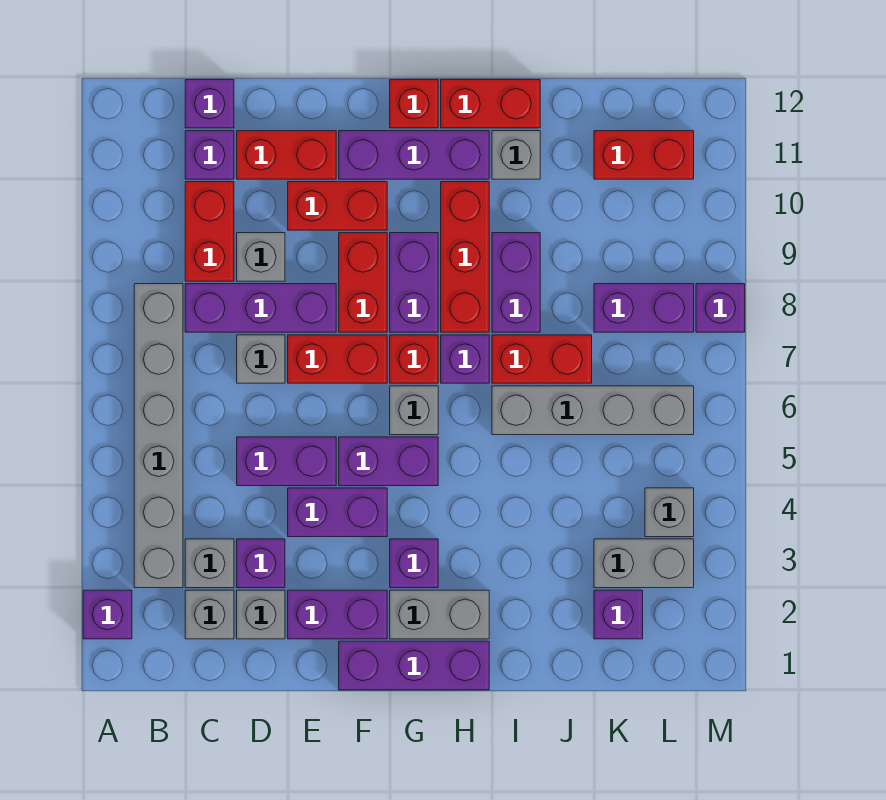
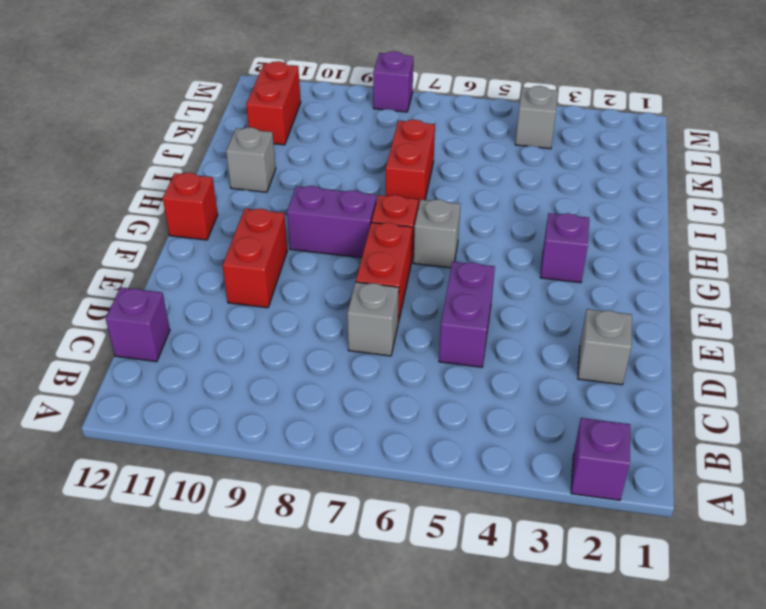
none -> grey brick B3:B8 level 1
none -> grey brick C2 level 1
none -> grey brick C3 level 1
none -> purple brick C8:E8 level 1

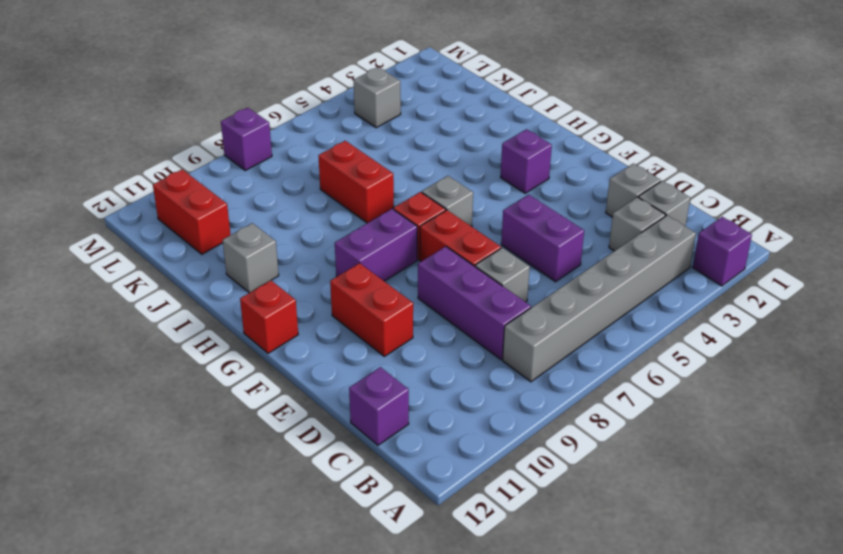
none -> red brick C9:C10 level 1
none -> purple brick C11 level 1
none -> purple brick D3 level 1
none -> grey brick D9 level 1

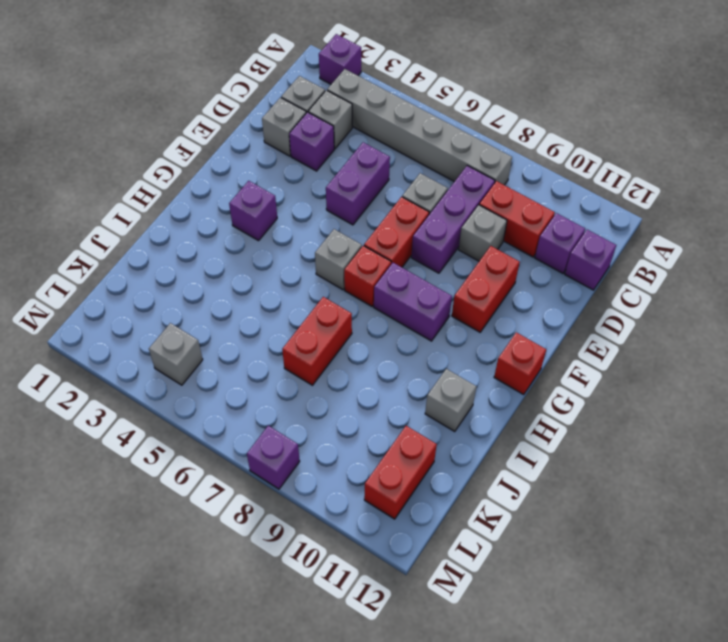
none -> red brick D11:E11 level 1
none -> purple brick E2:F2 level 1
none -> purple brick E4:F4 level 1
none -> purple brick F1:H1 level 1

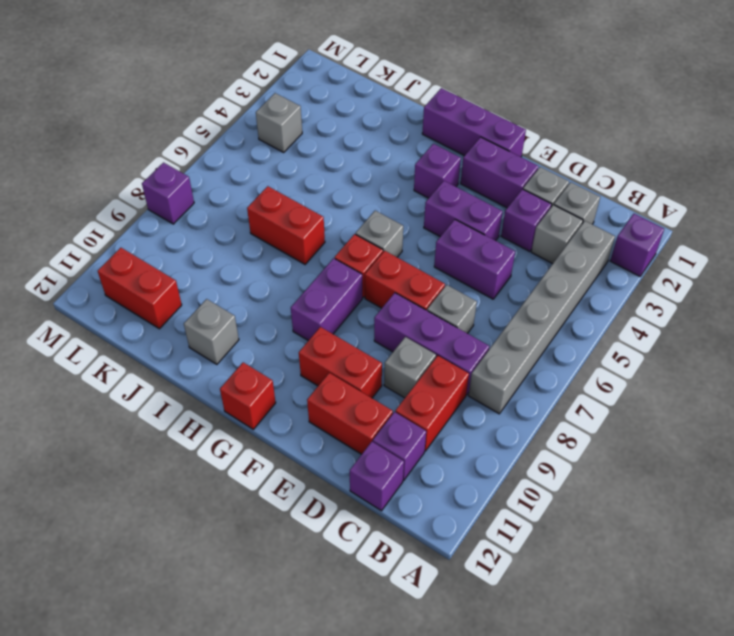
none -> purple brick F5:G5 level 1
none -> red brick F8:F9 level 1
none -> purple brick F11:H11 level 1
none -> grey brick G2:H2 level 1

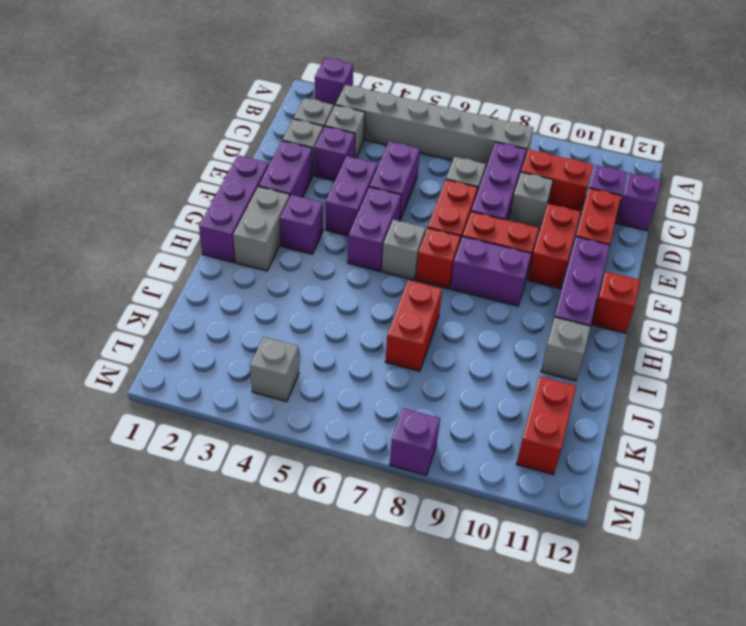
none -> purple brick H7 level 1
none -> red brick H8:H10 level 1
none -> red brick H12:I12 level 1
none -> grey brick I6:L6 level 1

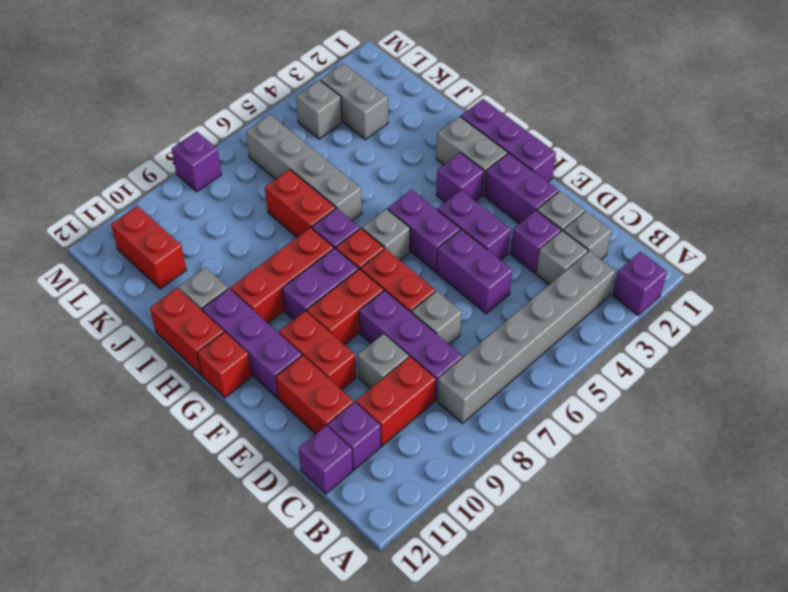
none -> purple brick I8:I9 level 1
none -> purple brick K2 level 1
none -> purple brick K8:L8 level 1

